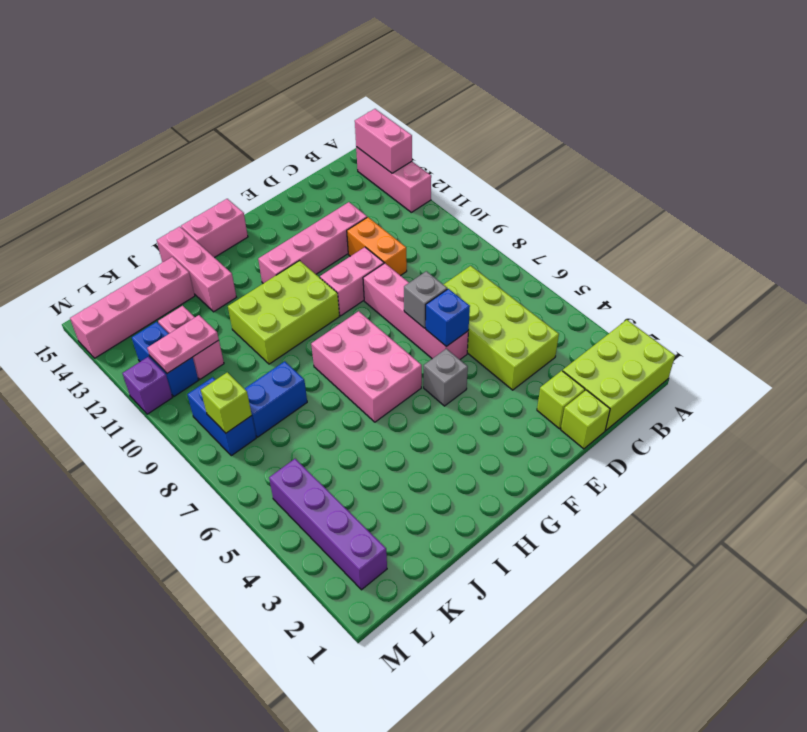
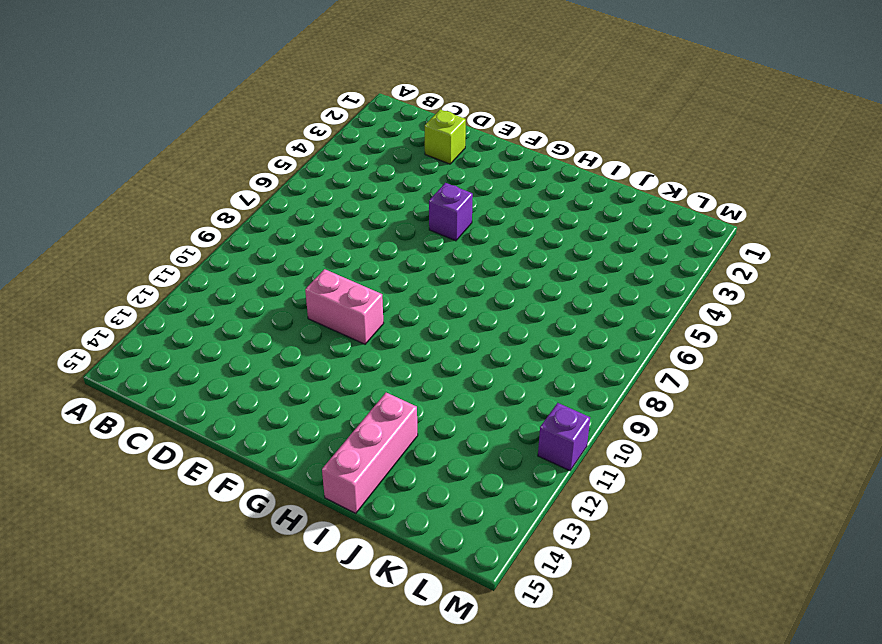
purple brick F5 level 1 -> grey brick F5 level 1
none -> lime brick A1:C2 level 1
none -> pink brick A12:A14 level 1
none -> lime brick C4:D7 level 1

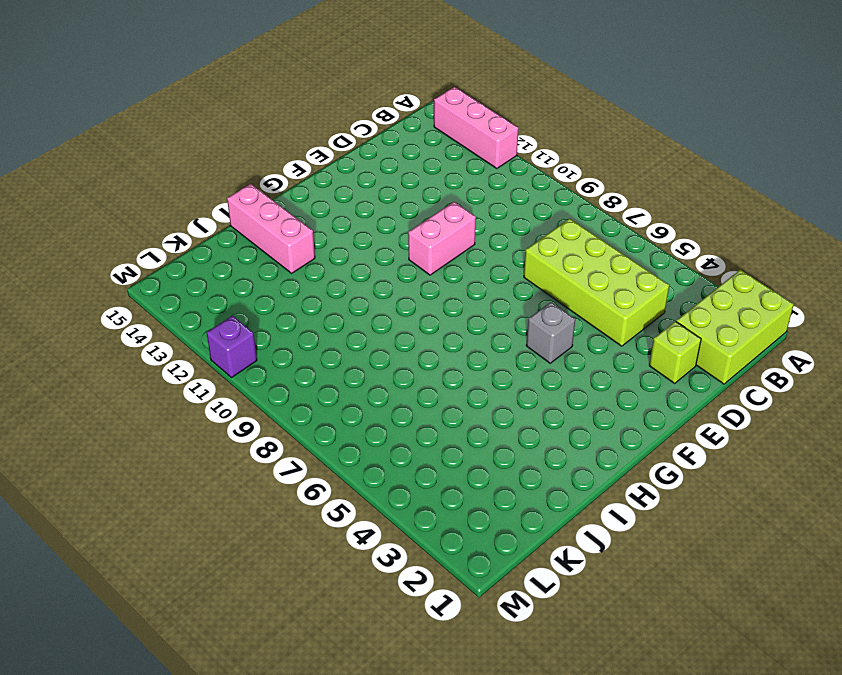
none -> lime brick D1 level 1
none -> orange brick D10:D11 level 1
none -> pink brick D12:G12 level 1

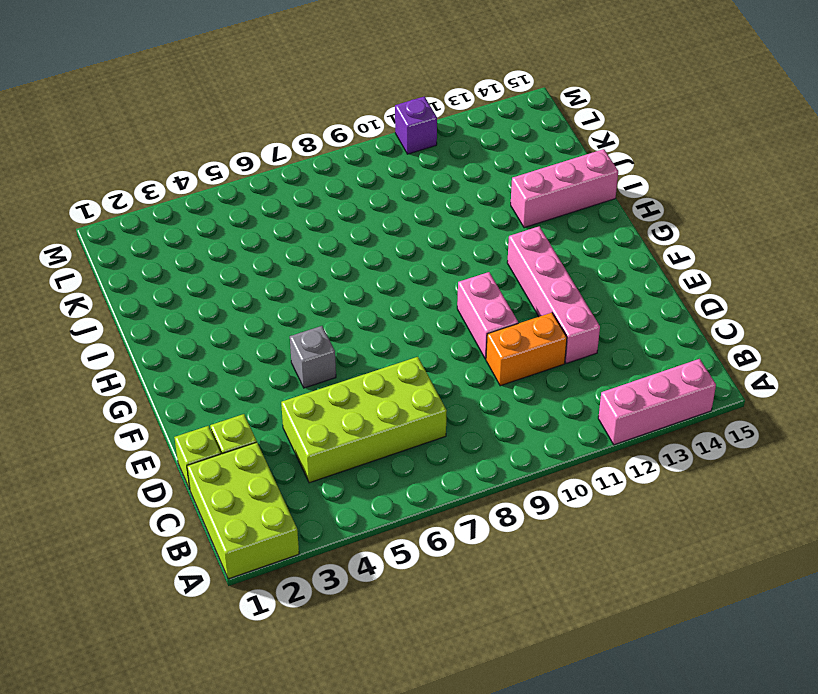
none -> pink brick E6:E9 level 1
none -> pink brick G6:H8 level 1
none -> lime brick G10:I11 level 1

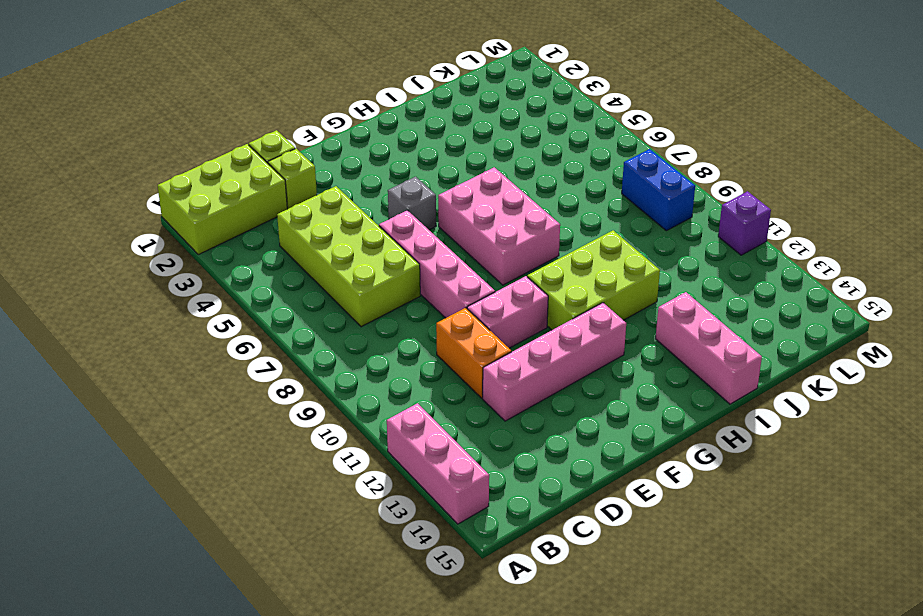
none -> pink brick G15:H15 level 1
none -> blue brick J8:K8 level 1
none -> pink brick J14:M14 level 1

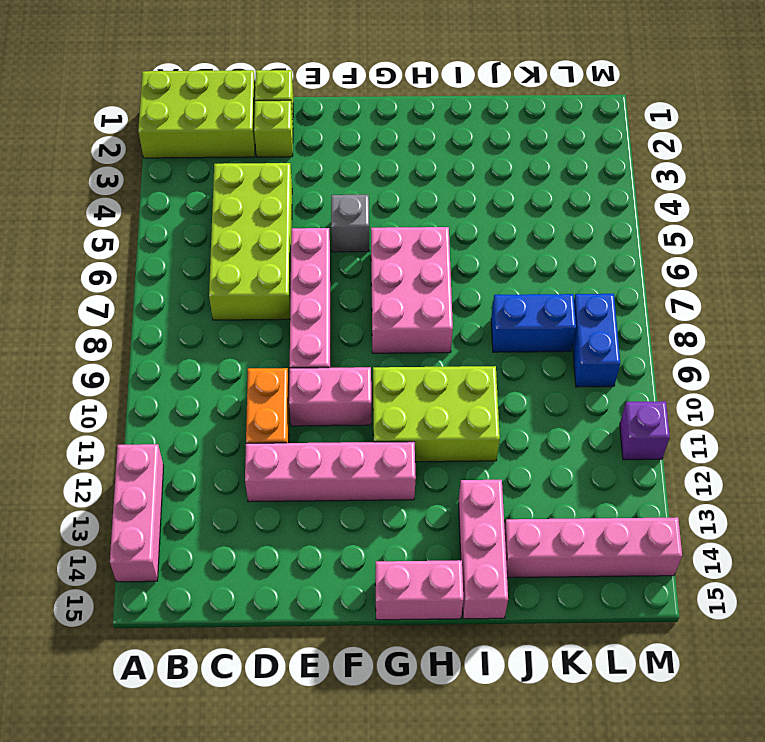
none -> pink brick K11:K12 level 1
none -> purple brick L2:L5 level 1
none -> blue brick L11:L12 level 1

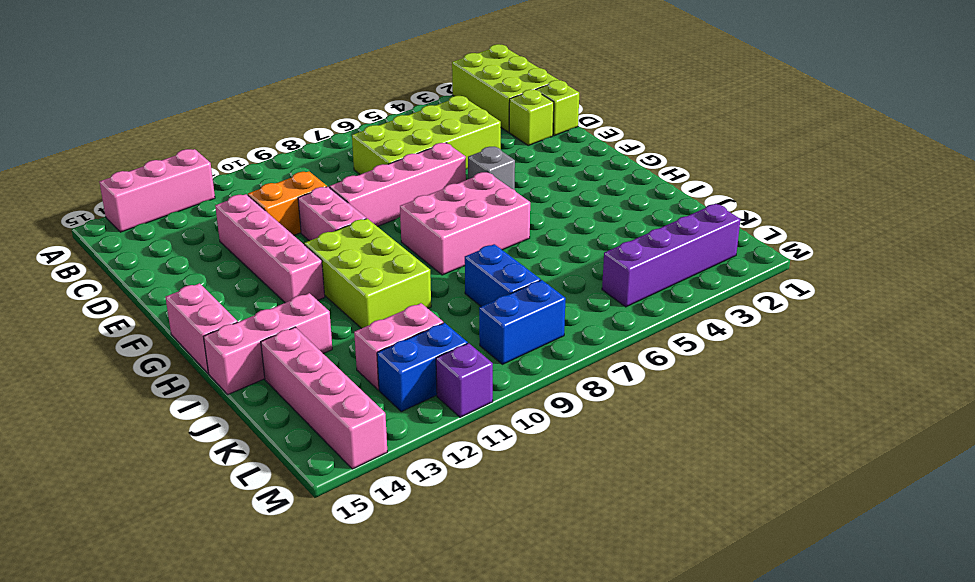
none -> pink brick A13:A14 level 2
none -> blue brick E6 level 2
none -> grey brick E7 level 2

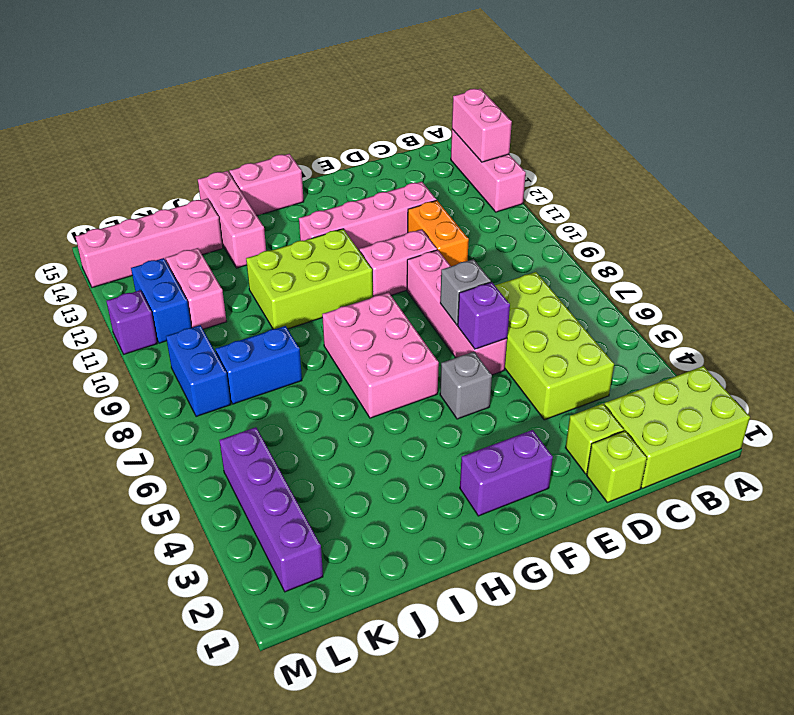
purple brick E6 level 2 -> blue brick E6 level 2
purple brick F2:G2 level 1 -> none
none -> pink plate K11:L11 level 2
none -> lime brick L8 level 2

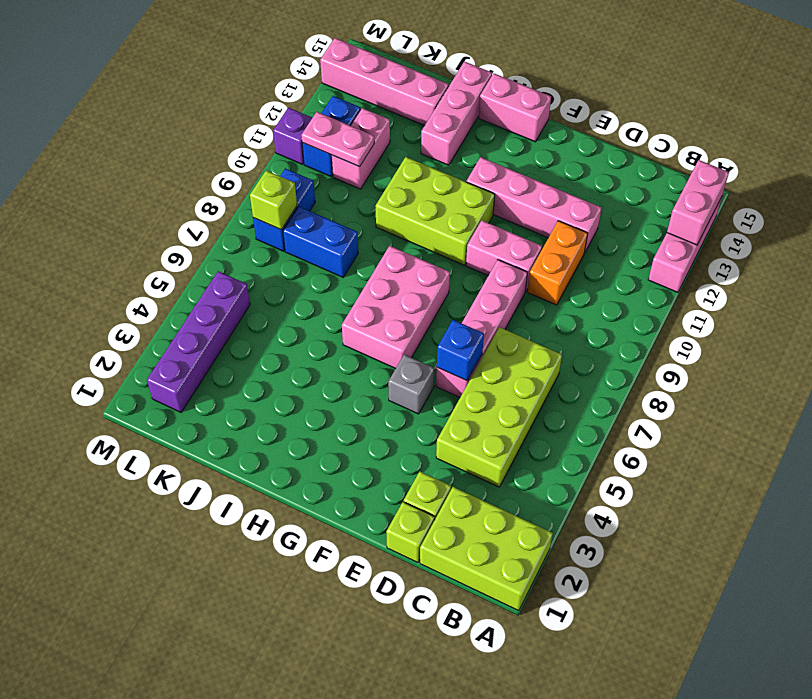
none -> grey brick E7 level 2

